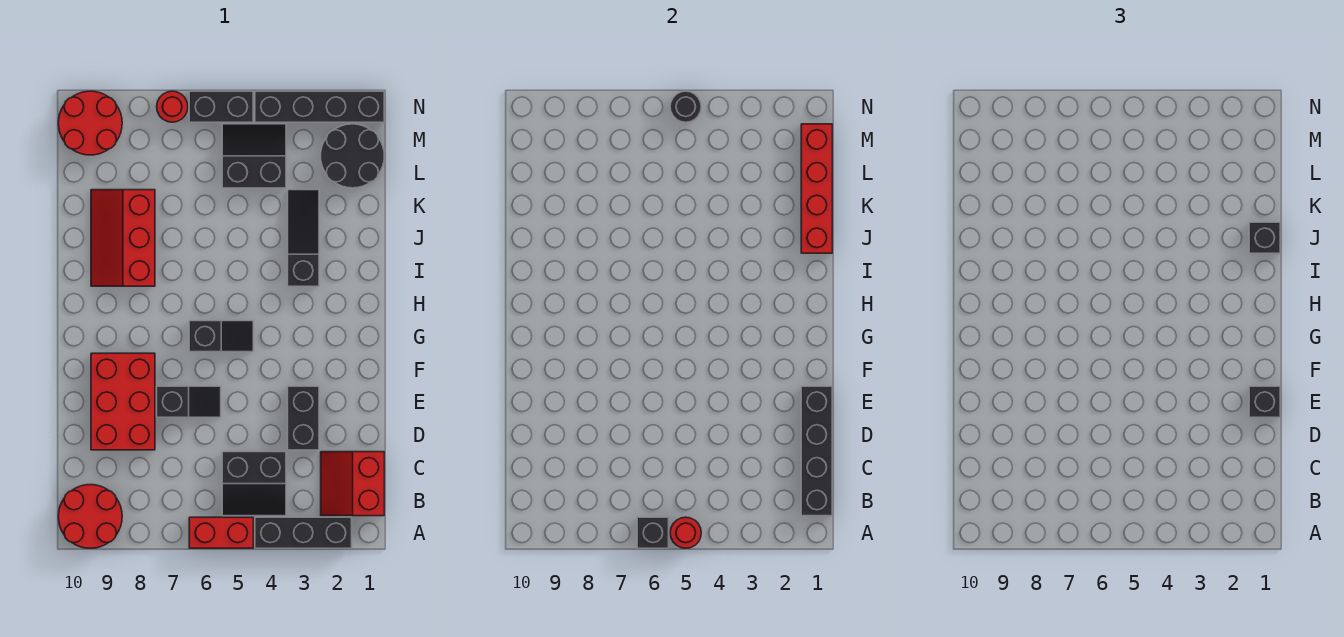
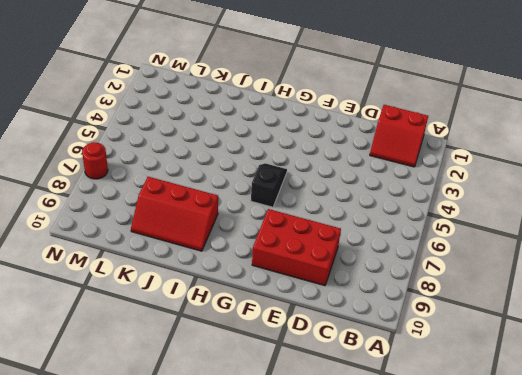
none -> black brick A2:A4 level 1
none -> red brick A5:A6 level 1
none -> red round brick A9:B10 level 1

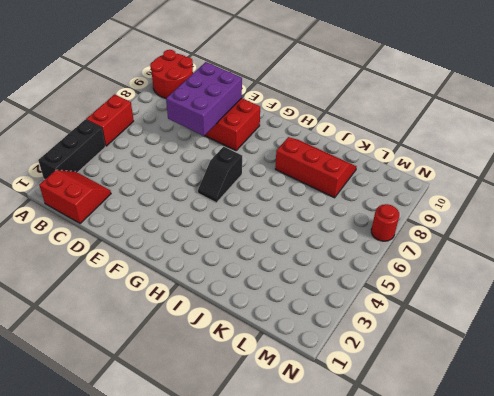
purple brick D7:E9 level 2 -> none
none -> black slope B4:C5 level 1 top C
none -> black brick D3:E3 level 1
none -> black slope E6:E7 level 1 top 7

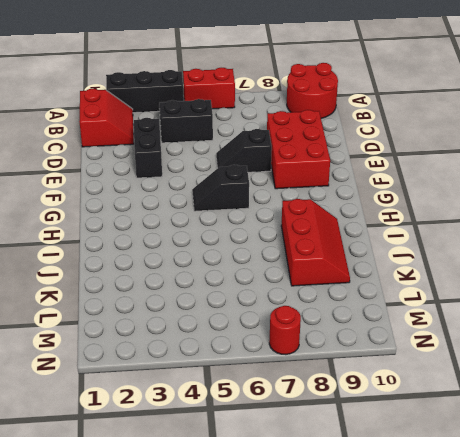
none -> black slope I3:K3 level 1 top I
none -> black round brick L1:M2 level 1
none -> black slope L4:M5 level 1 top L

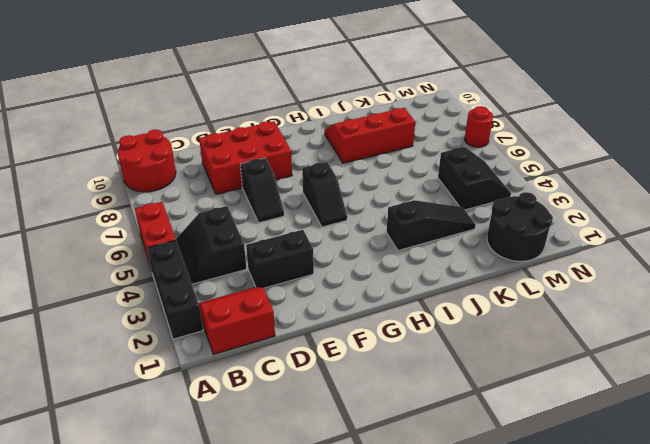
none -> red round brick M9:N10 level 1
none -> black brick N1:N4 level 1
none -> black brick N5:N6 level 1

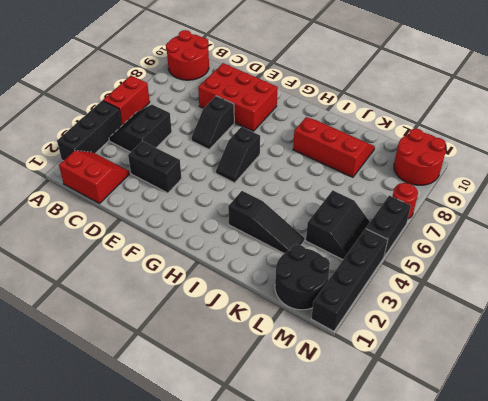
none -> red round brick A5 level 2
none -> black brick A6 level 2
none -> black brick B1:E1 level 2

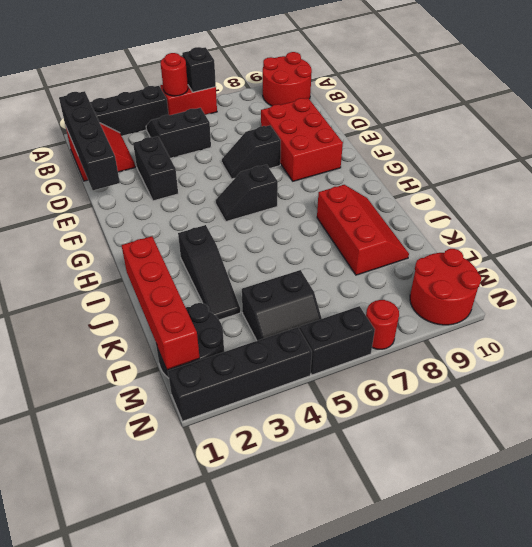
none -> black round brick N5 level 2
none -> black brick E1 level 3
none -> black brick J1 level 3

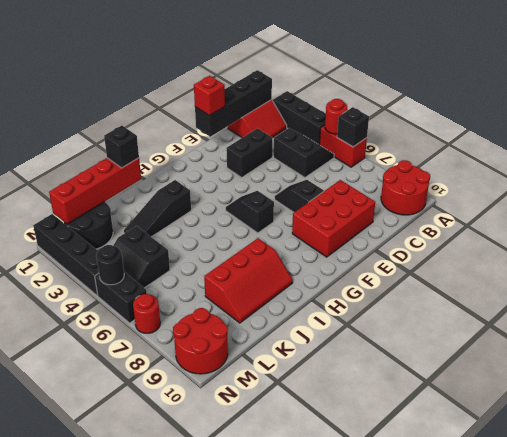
red brick E1 level 3 -> black brick E1 level 3

